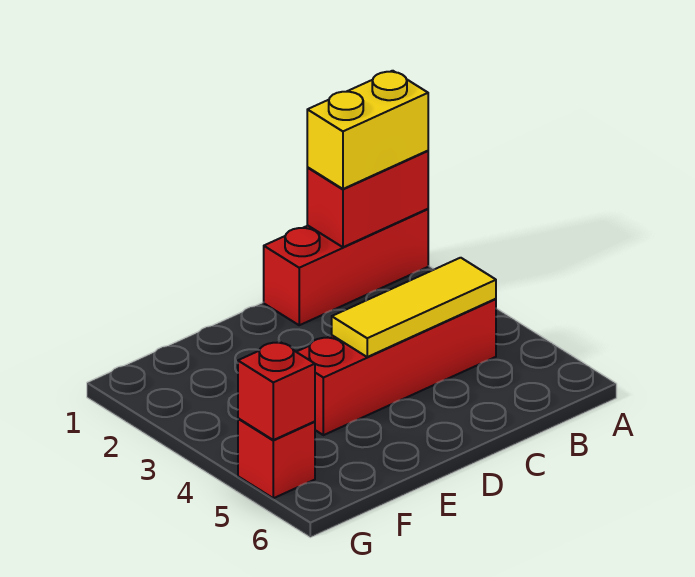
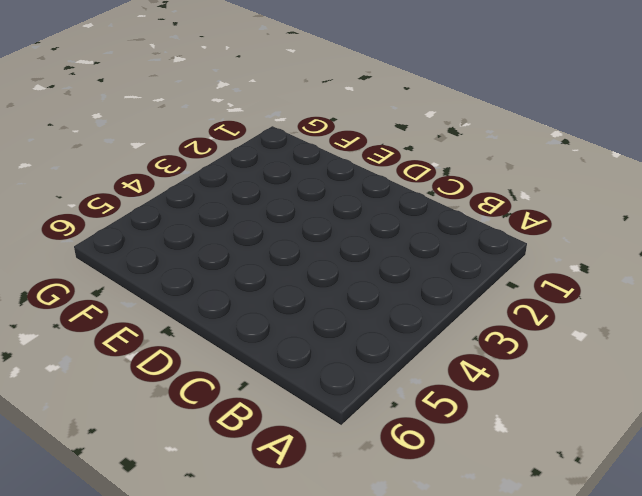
none -> red brick A1:C1 level 1
none -> red brick B4:E4 level 1

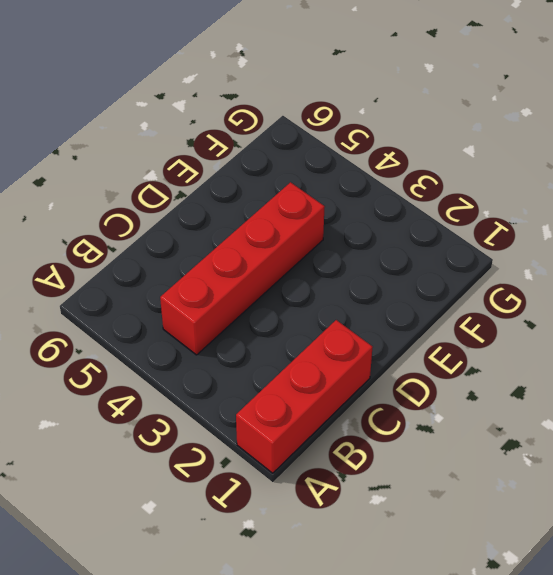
none -> red brick G5 level 1
none -> red brick A1:B1 level 2

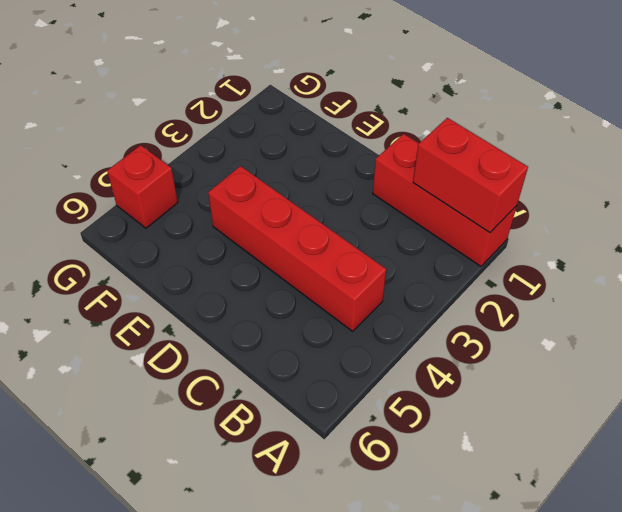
none -> yellow tile B4:D4 level 2
none -> red brick G5 level 2

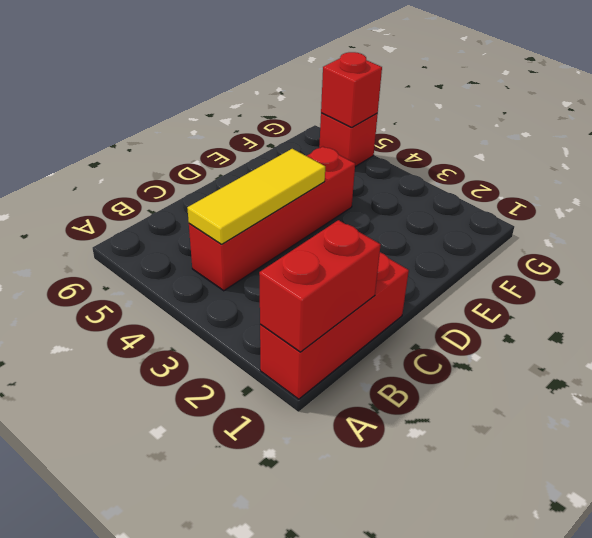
none -> yellow brick A1:B1 level 3

